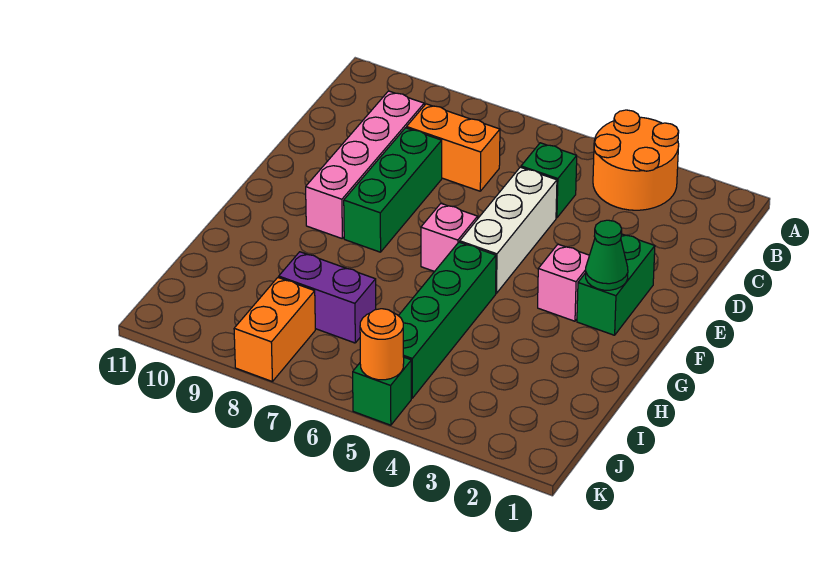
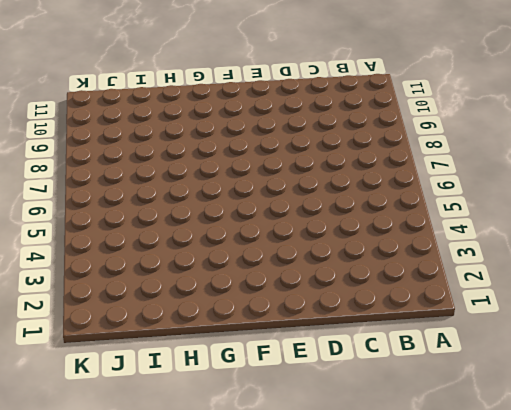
none -> orange round brick A3:B4 level 1
none -> green brick C5 level 1
none -> orange brick C7:C8 level 1

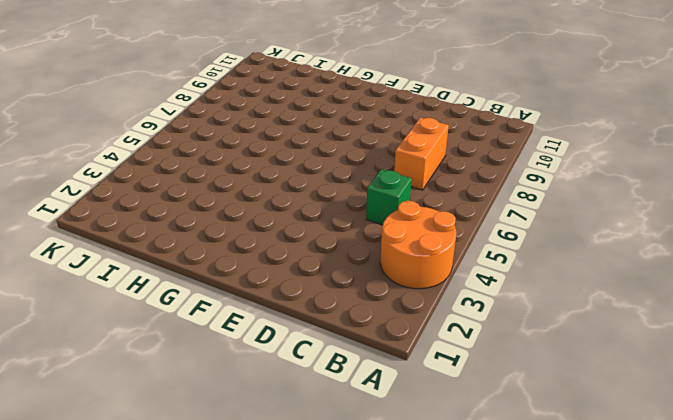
none -> pink brick C9:F9 level 1
none -> white brick D5:F5 level 1
none -> green brick D8:F8 level 1

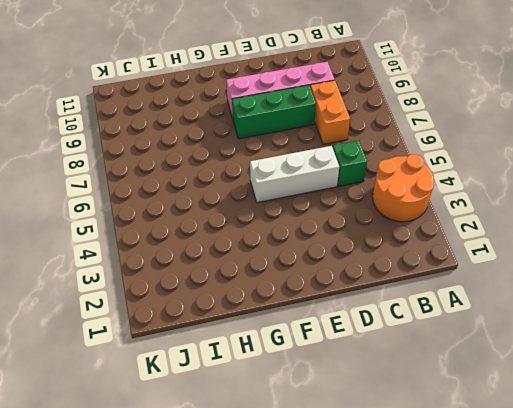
none -> green brick E2:F2 level 1
none -> pink brick F3 level 1
none -> pink brick F6 level 1

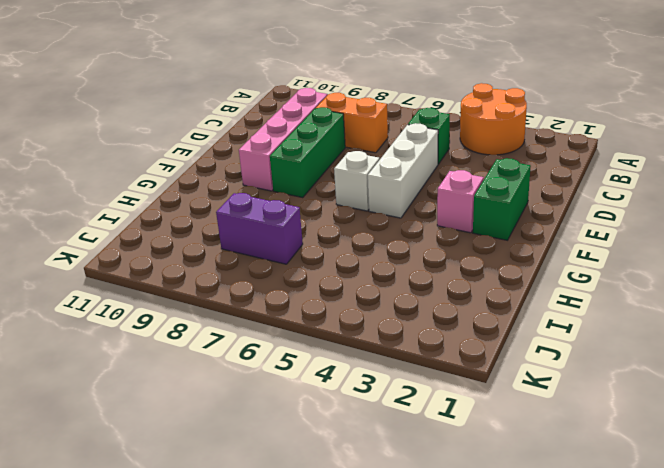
white brick F6 level 1 -> pink brick F6 level 1
none -> green brick G5:J5 level 1
none -> orange brick J8:K8 level 1
none -> green brick K5 level 1

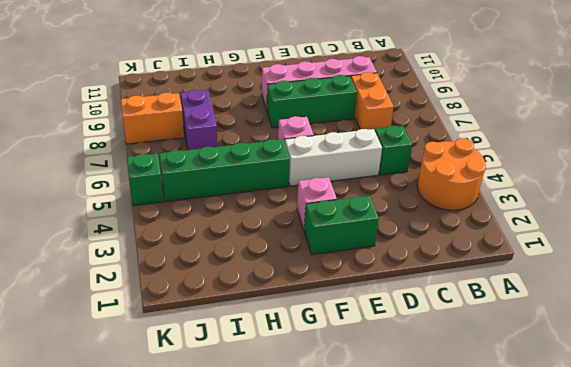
none -> green cone F2 level 2
none -> orange round brick K5 level 2

